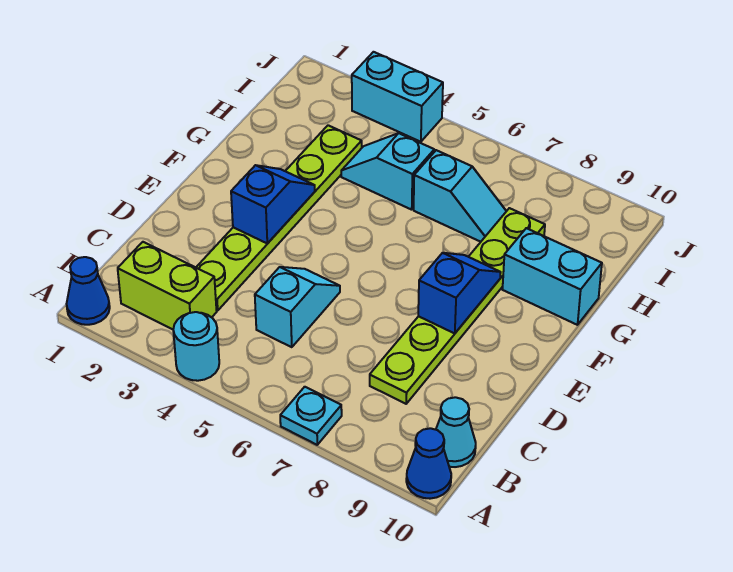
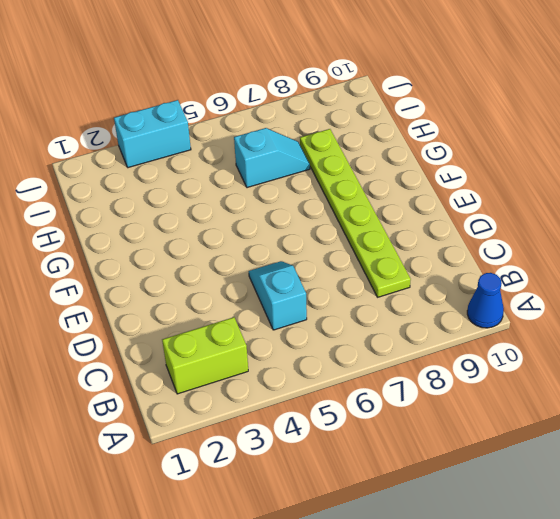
none -> blue cone A1 level 1
none -> cyan round brick A4 level 1
none -> cyan plate A7 level 1

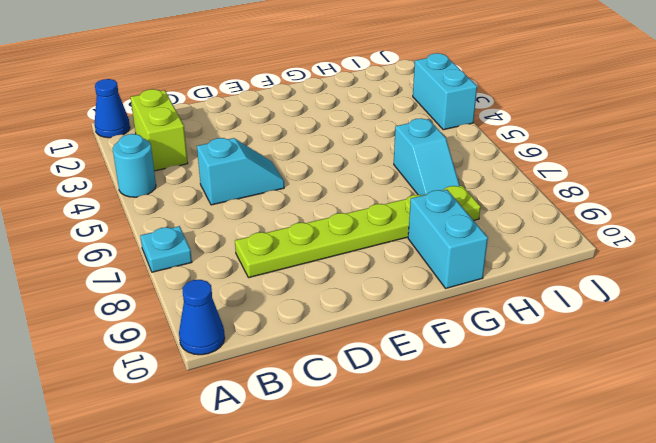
none -> cyan cone B10 level 1
none -> lime plate C3:H3 level 1
none -> cyan slope H4:H5 level 1 top 5

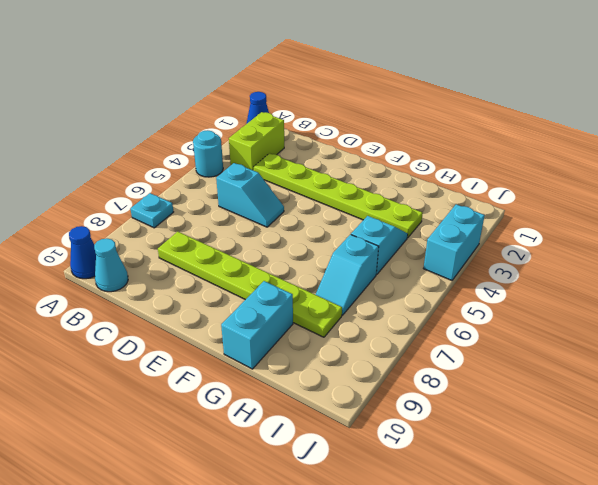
none -> blue slope E3:F3 level 2 top E
none -> blue slope E8:F8 level 2 top E

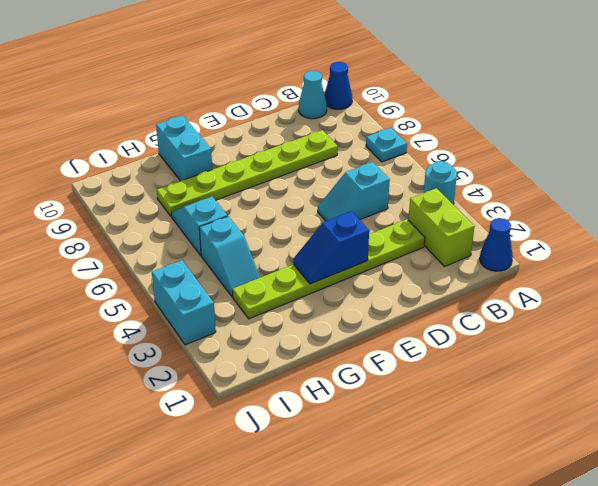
none -> blue slope E8:F8 level 2 top E

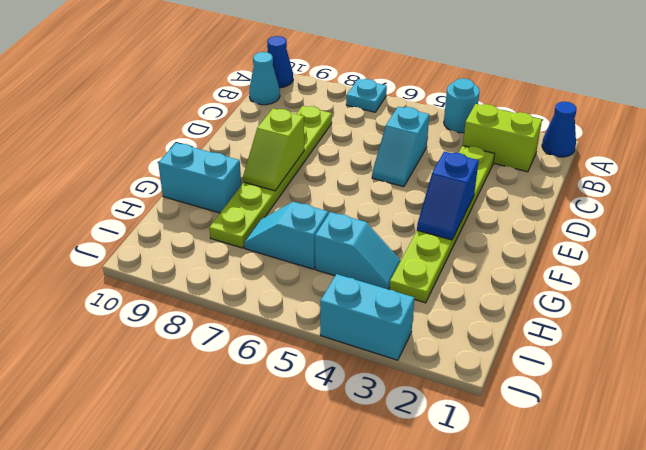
lime slope E8:F8 level 2 top E -> blue slope E8:F8 level 2 top E

